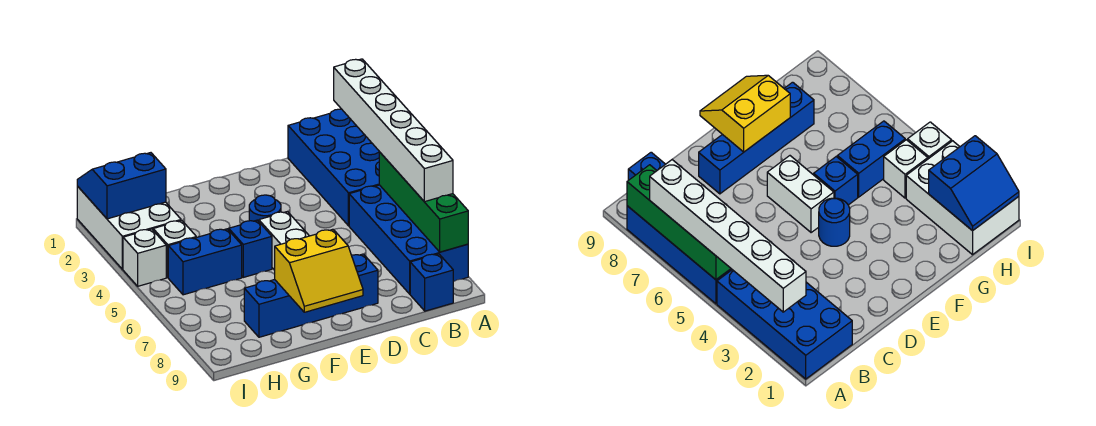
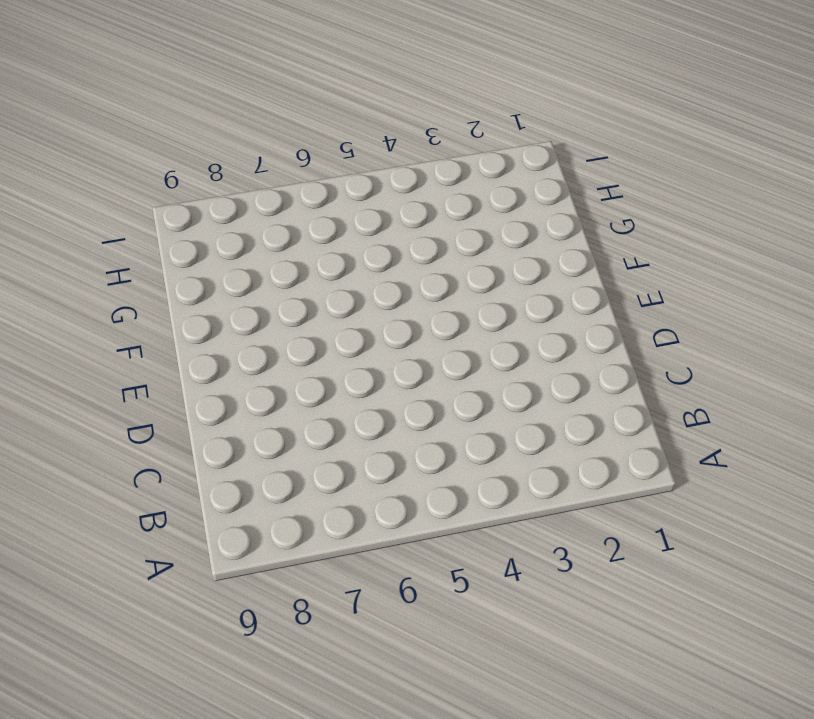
none -> blue brick A1:B4 level 1
none -> blue brick A5:B8 level 1
none -> blue brick B9 level 1

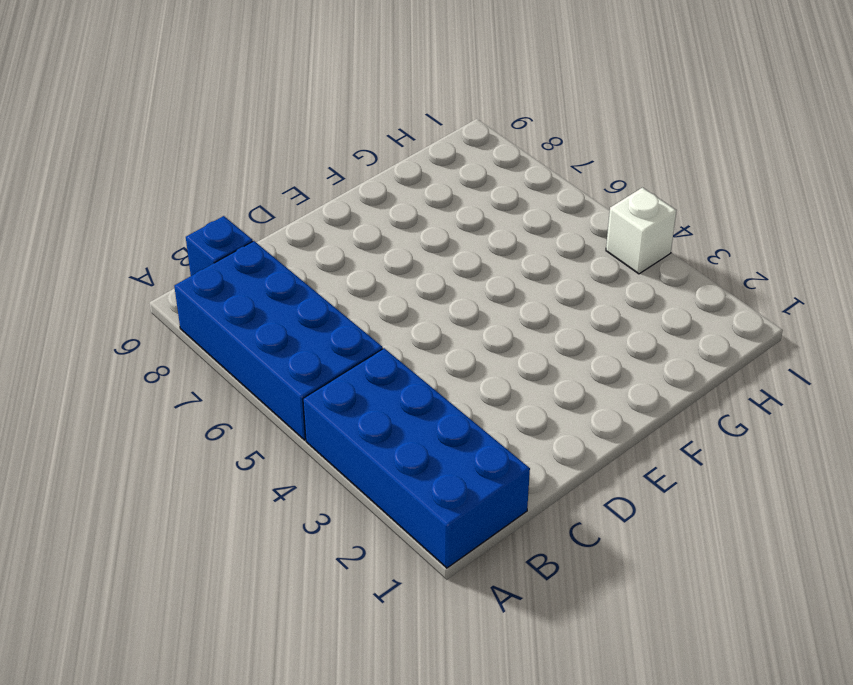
none -> blue brick D8:G8 level 1
none -> blue round brick E4 level 1
none -> white brick E5:E6 level 1

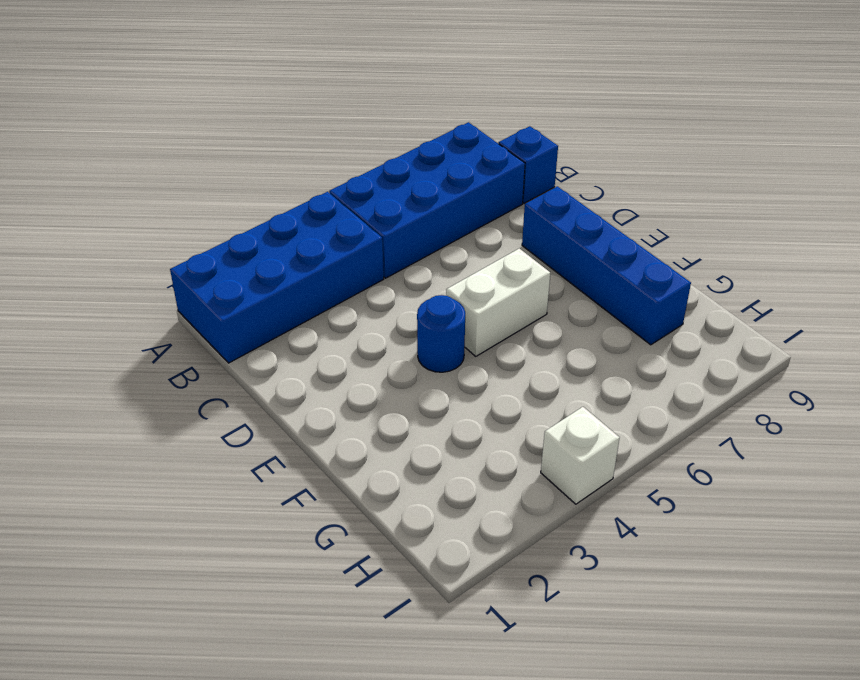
none -> blue brick F5 level 1
none -> blue brick G5:H5 level 1
none -> white brick H1:I3 level 1

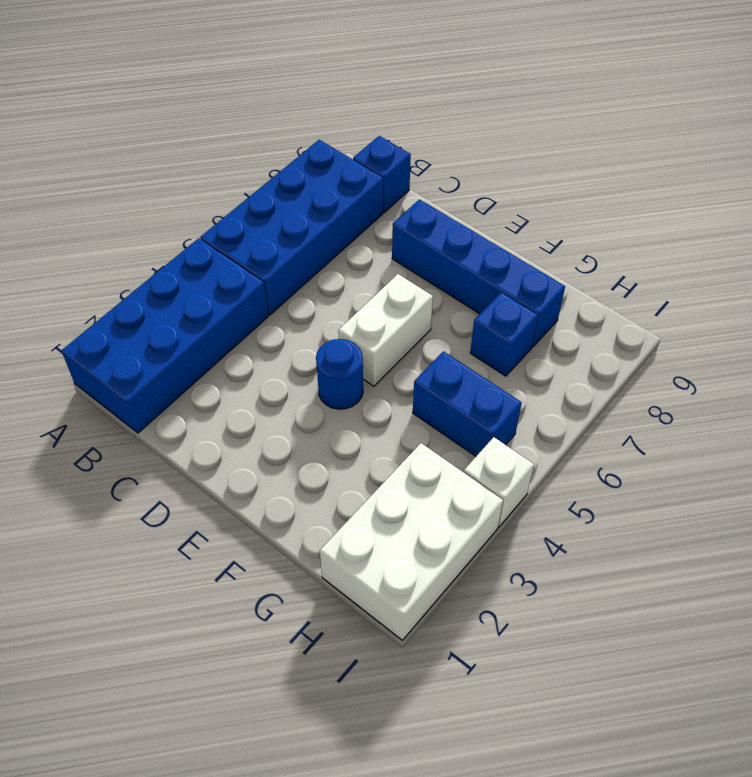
blue brick G7 level 1 -> blue brick F5 level 1
none -> white brick H4 level 1
none -> green brick A5:A8 level 2
none -> yellow slope E8:F9 level 2 top 8

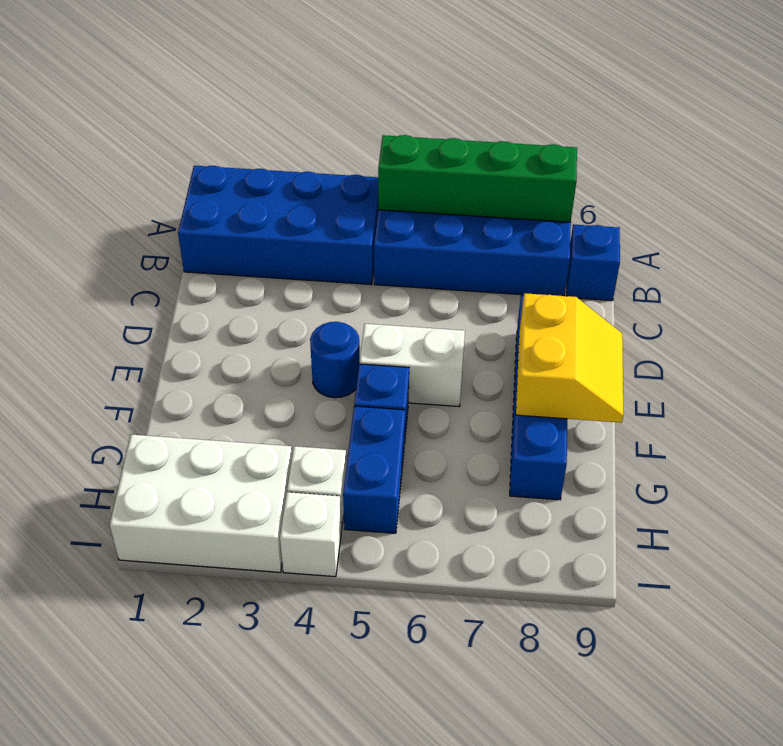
none -> blue slope H1:I2 level 2 top 2
none -> white brick A2:A7 level 3

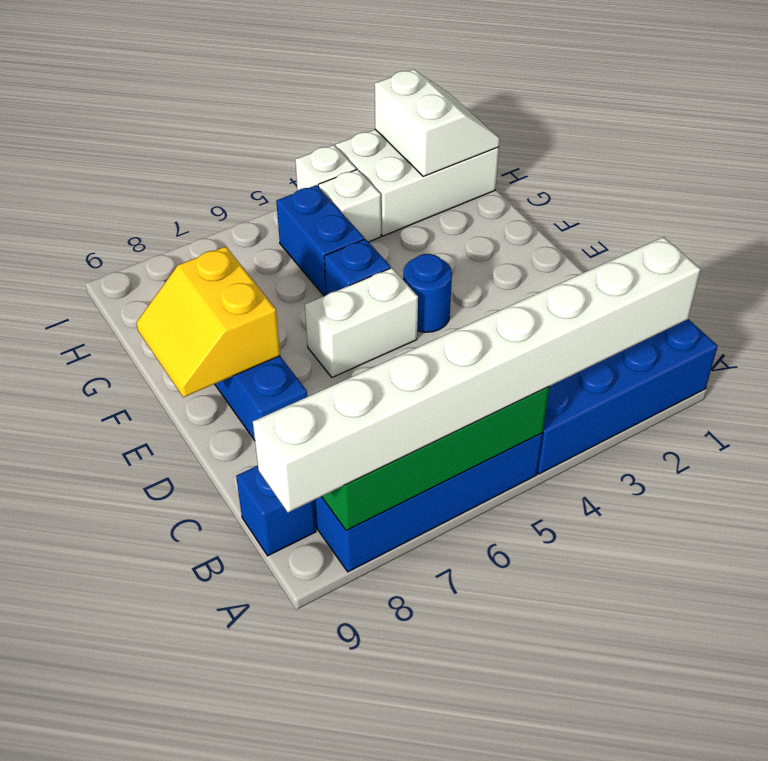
white brick A2:A9 level 3 -> white brick A2:A7 level 3
white slope H1:I2 level 2 top 2 -> blue slope H1:I2 level 2 top 2

